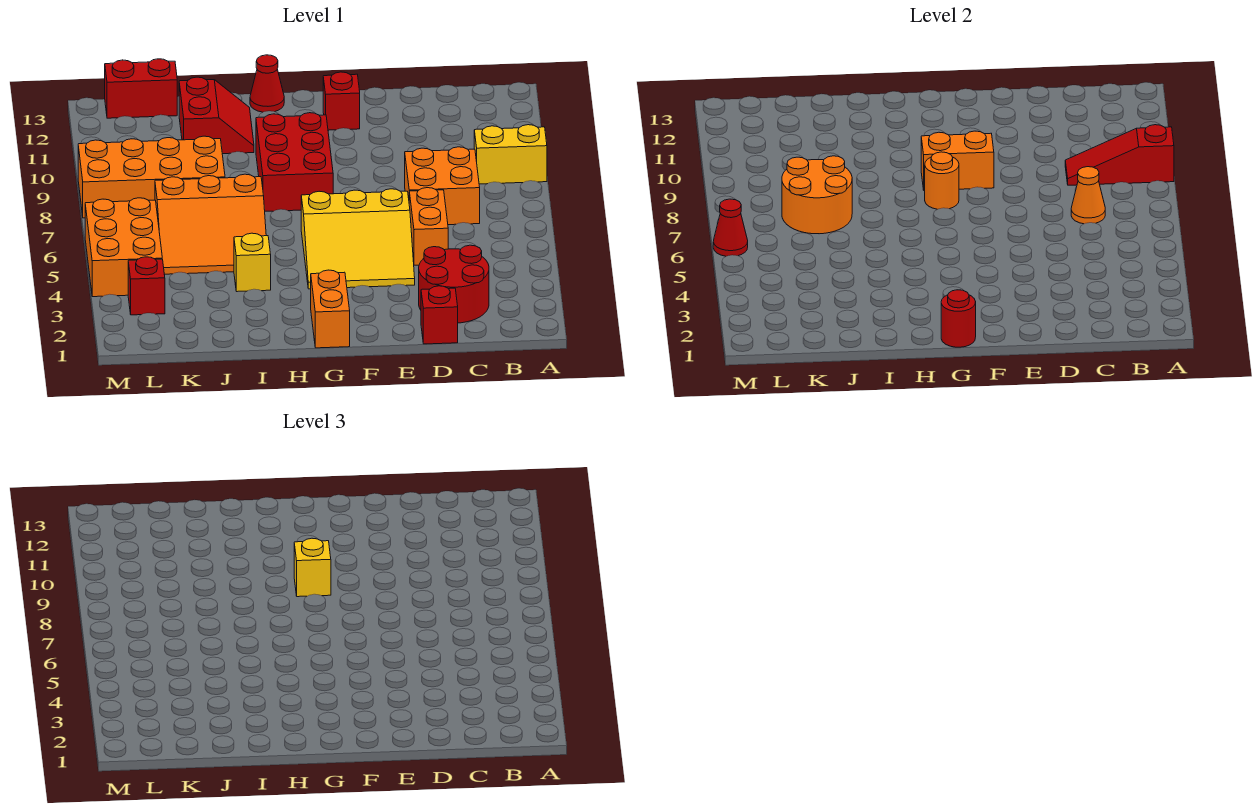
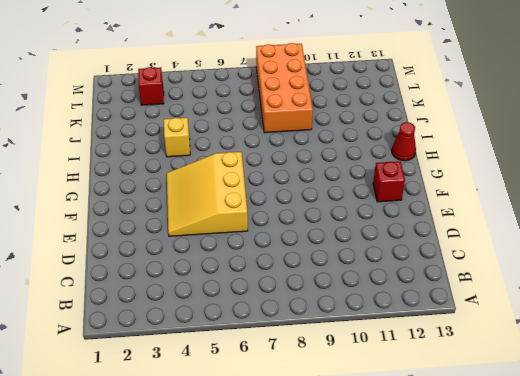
none -> yellow brick A9:B9 level 1
none -> red round brick C2:D3 level 1
none -> orange brick C7:D8 level 1

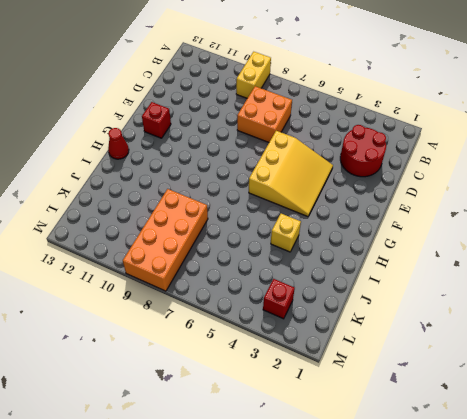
none -> red brick D1 level 1
none -> orange brick D5:D6 level 1
none -> orange brick G1:G2 level 1

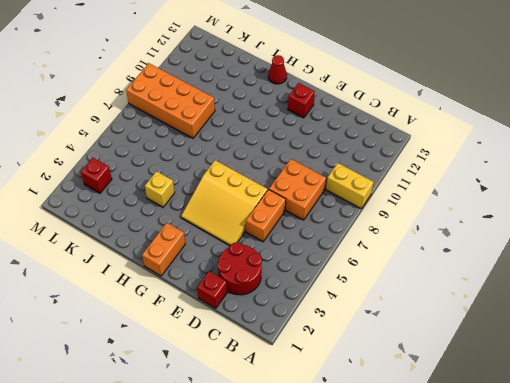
none -> red brick G8:H10 level 1
none -> orange slope I5:K7 level 1 top 7
none -> red slope I11:J12 level 1 top J

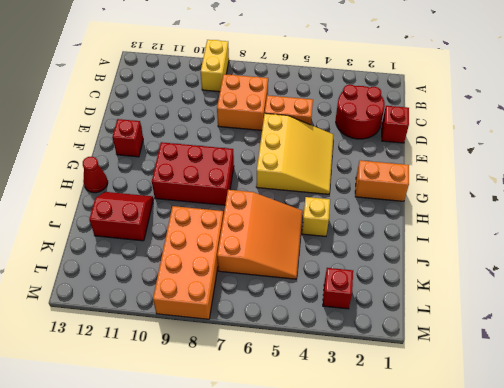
none -> red brick K13:L13 level 1
none -> orange brick L4:M6 level 1
none -> red slope A9:C9 level 2 top A

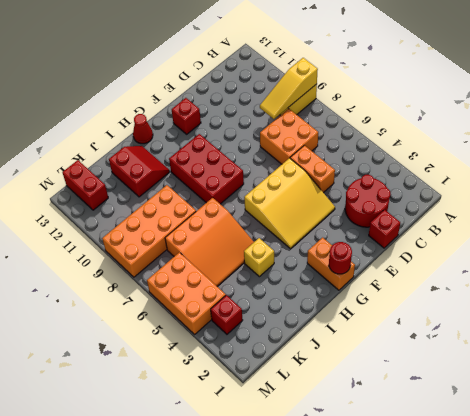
yellow slope A9:C9 level 2 top A -> red slope A9:C9 level 2 top A
red brick L12:L13 level 1 -> red brick K13:L13 level 1
none -> orange cone C7 level 2
none -> orange brick F9:G9 level 2
none -> orange round brick G8 level 2

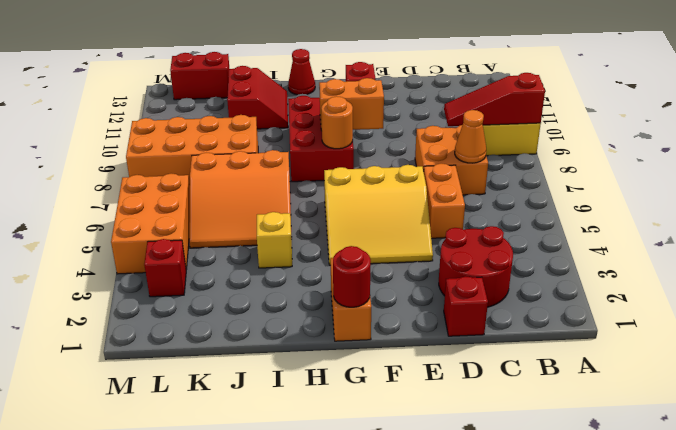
none -> orange round brick J7:K8 level 2
none -> red cone M6 level 2
none -> yellow brick G9 level 3

